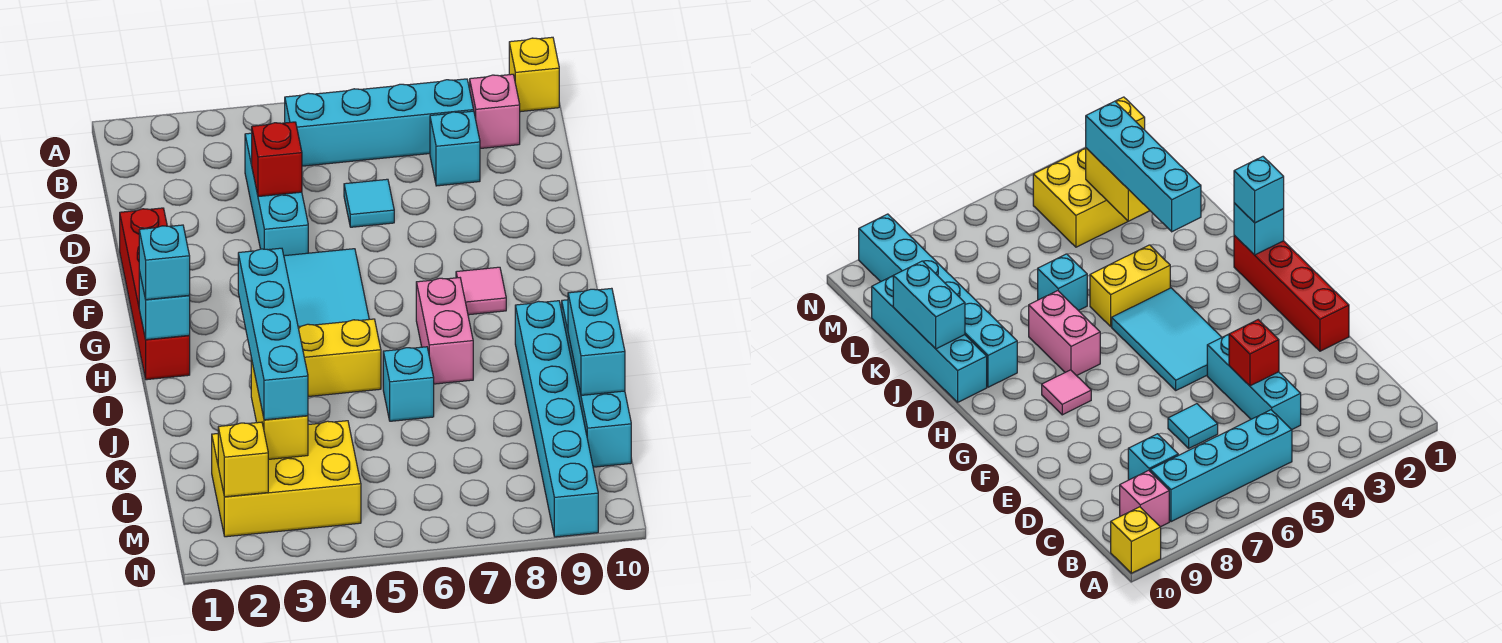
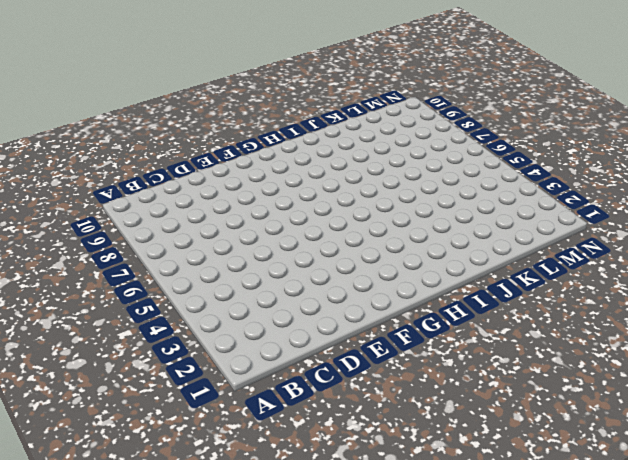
none -> yellow brick A10 level 1
none -> cyan brick B5:B8 level 1
none -> pink brick B9 level 1

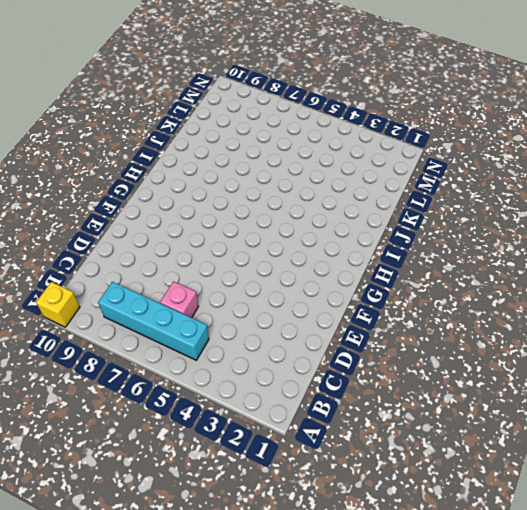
pink brick C6 level 1 -> pink brick B9 level 1
none -> cyan brick C4:E4 level 1
none -> cyan brick C8 level 1
none -> cyan tile D6 level 1

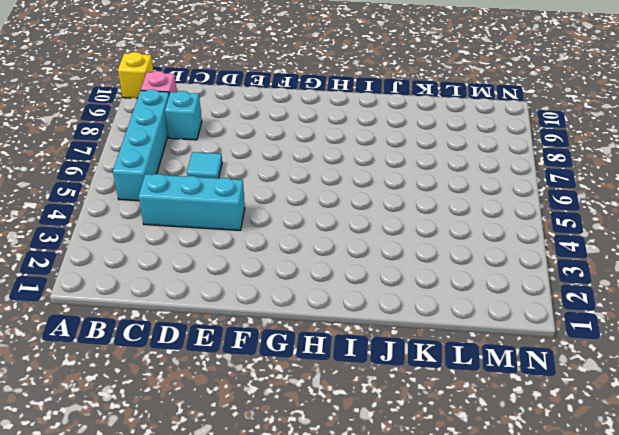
none -> red brick E1:H1 level 1
none -> cyan tile F4:H5 level 1
none -> pink tile G8 level 1

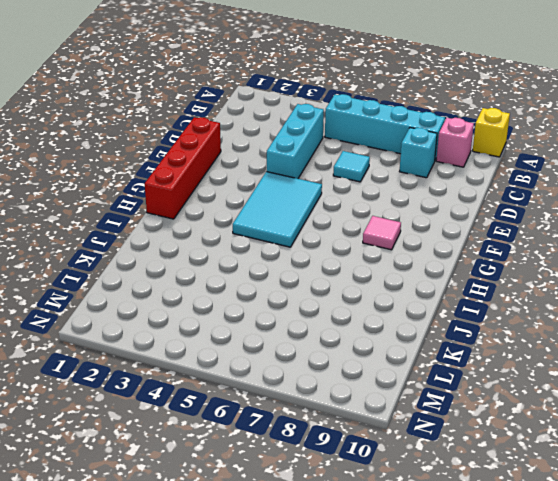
none -> pink brick H7:I7 level 1
none -> yellow brick I4:I5 level 1
none -> cyan brick I9:N9 level 1

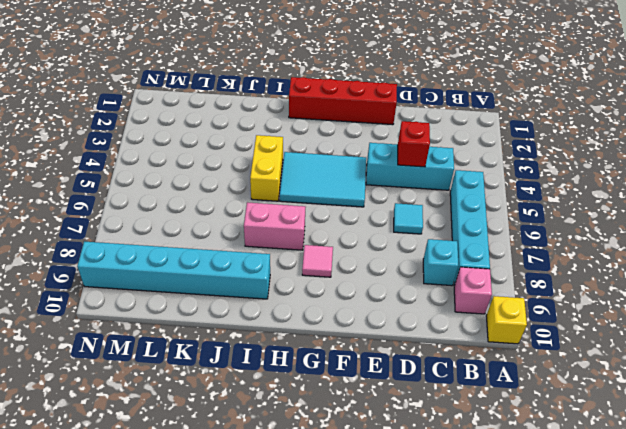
none -> cyan brick I10:L10 level 1
none -> cyan brick J6 level 1
none -> yellow brick L2:M4 level 1

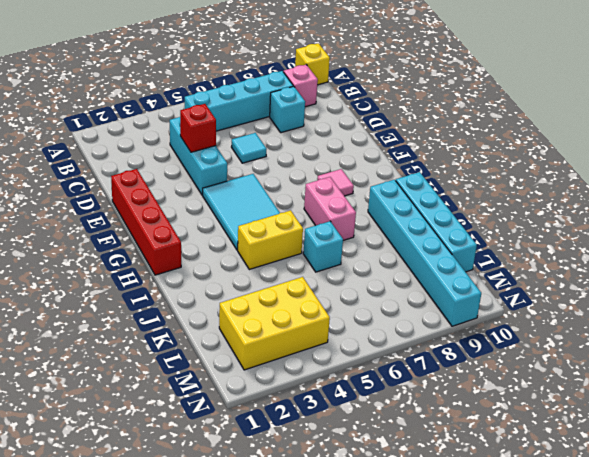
none -> cyan brick H1 level 2
none -> cyan brick J10:K10 level 2
none -> yellow brick K3:L3 level 2

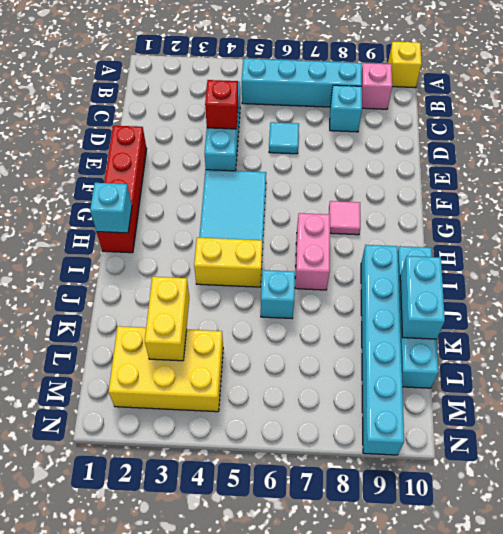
none -> yellow brick M2 level 2
none -> cyan brick H1 level 3
none -> cyan brick I3:L3 level 3

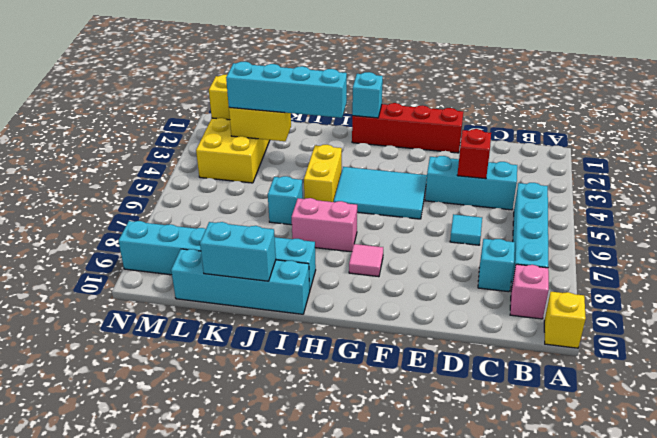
none -> cyan brick H1 level 3

